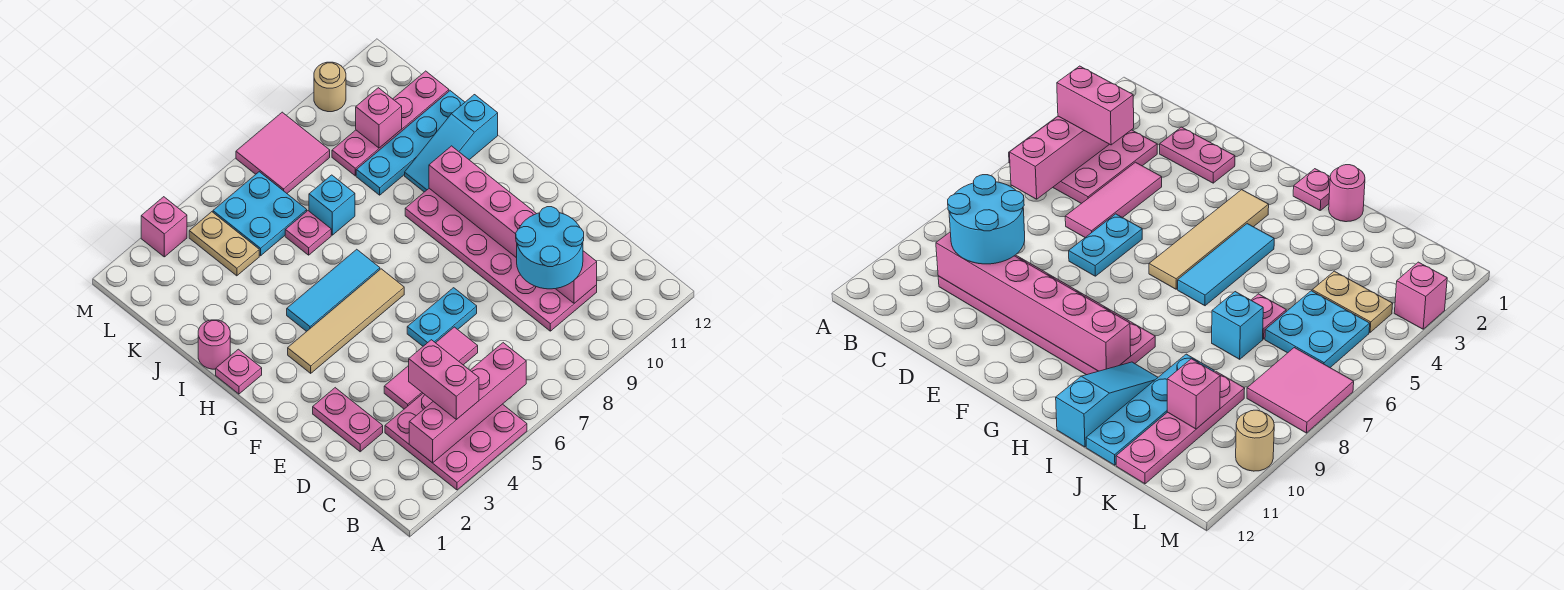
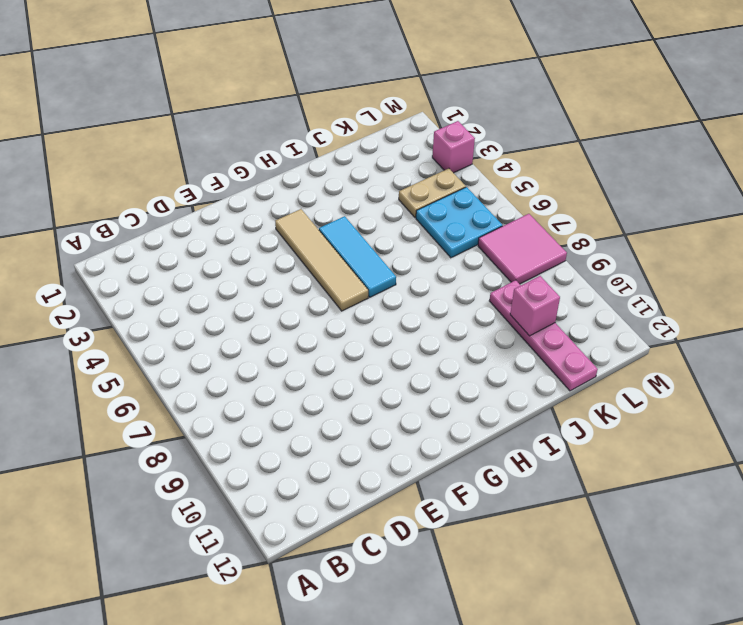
none -> pink plate A3:C5 level 1
none -> pink plate C9:H10 level 1
none -> pink plate D2:E2 level 1

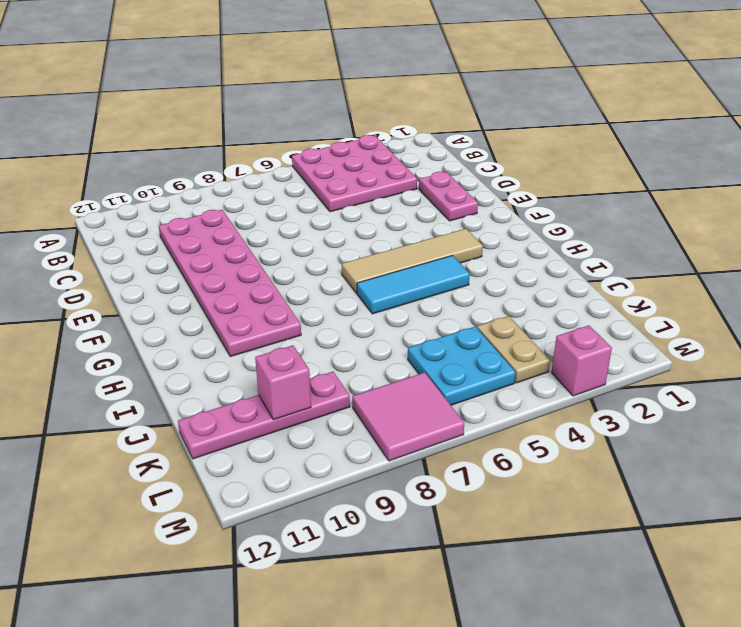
none -> pink tile D4:D6 level 1
none -> cyan plate E6:E7 level 1
none -> pink plate H1 level 1

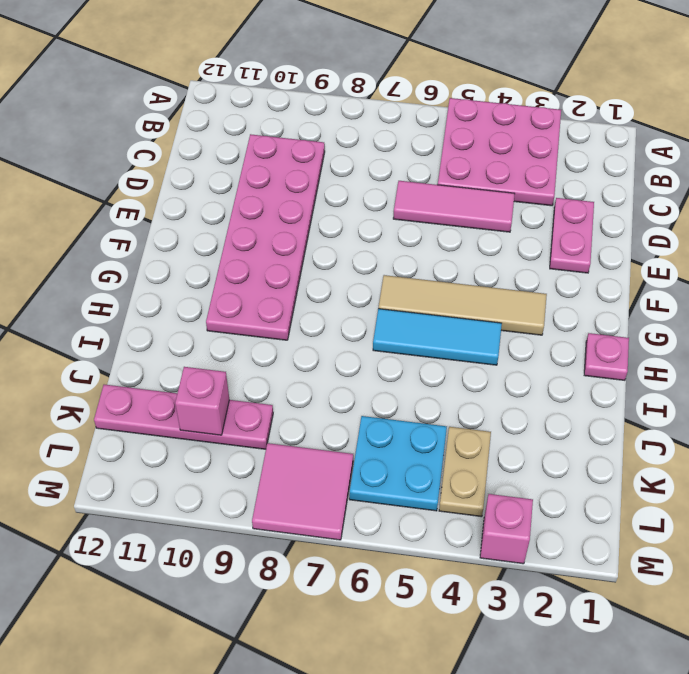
none -> cyan plate E6:E7 level 1
none -> pink round brick I1 level 1
none -> cyan slope I10:I12 level 1 top 12

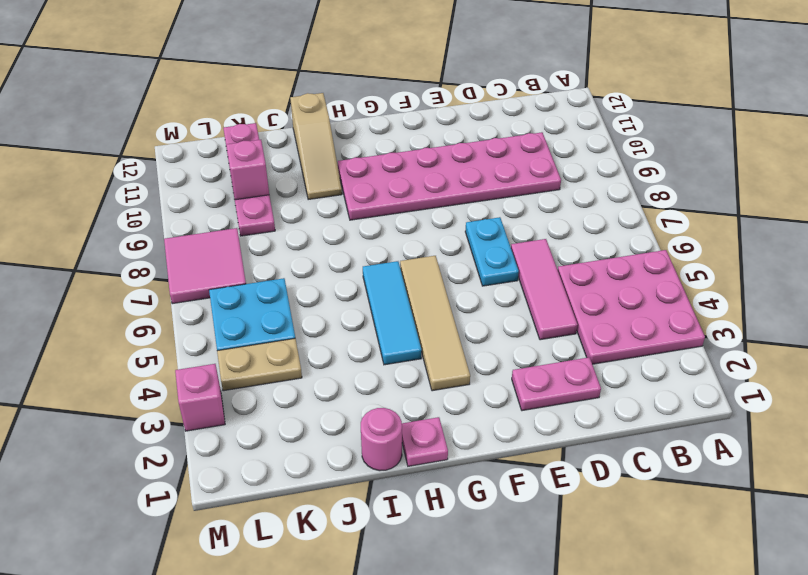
tan slope I10:I12 level 1 top 12 -> cyan slope I10:I12 level 1 top 12
none -> pink plate J6 level 1
none -> cyan brick J7 level 1
none -> cyan plate J9:J12 level 1

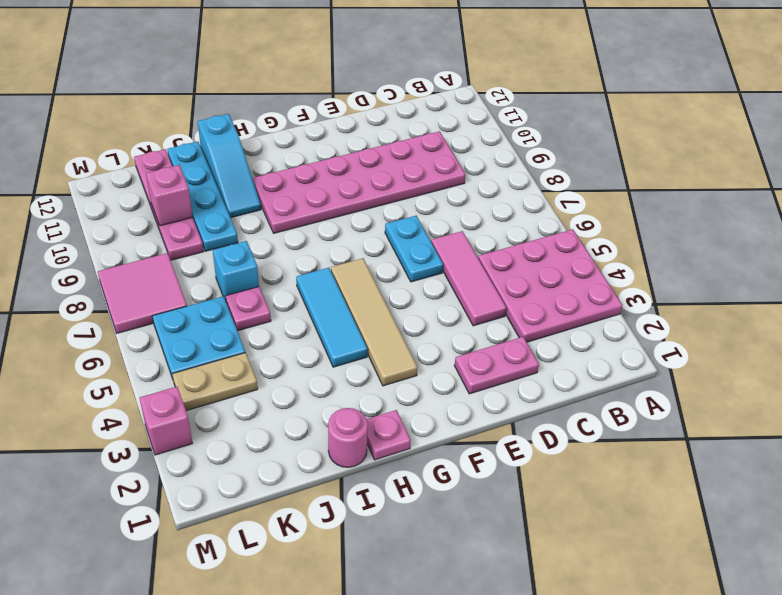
none -> tan round brick M10 level 1
none -> pink brick B3:B6 level 2
none -> pink brick C10:H10 level 2

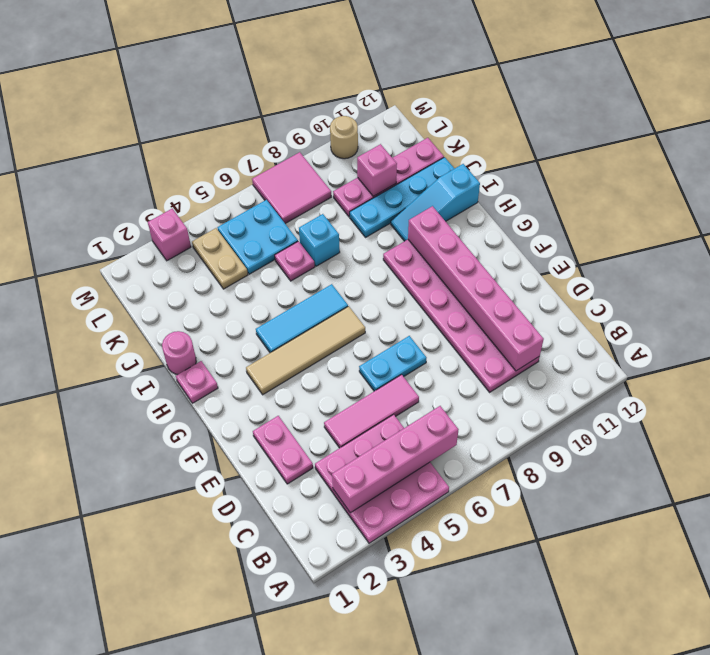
none -> pink brick B4:C4 level 3
none -> cyan round brick C9:D10 level 3

